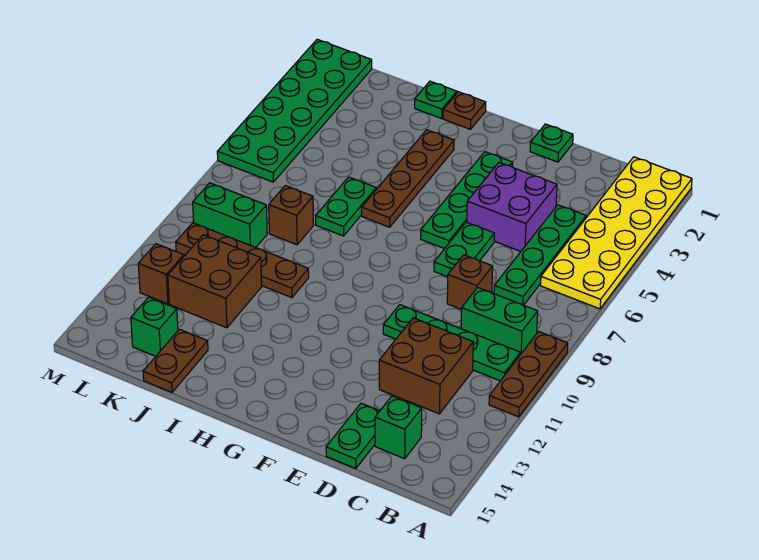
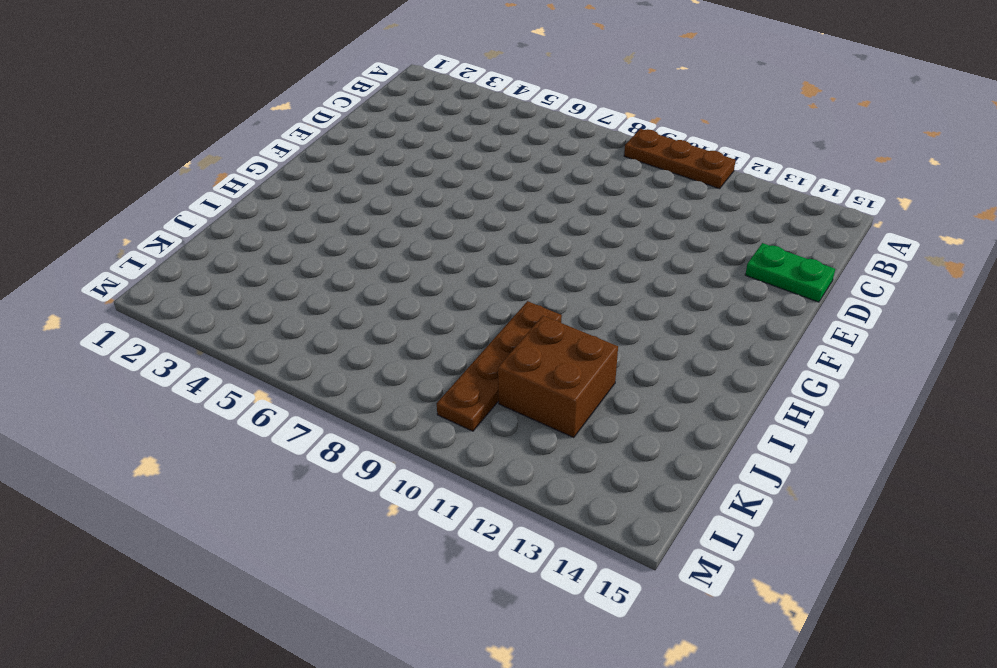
none -> yellow plate A1:B6 level 1
none -> green brick B9:C9 level 1
none -> green plate B10:E10 level 1

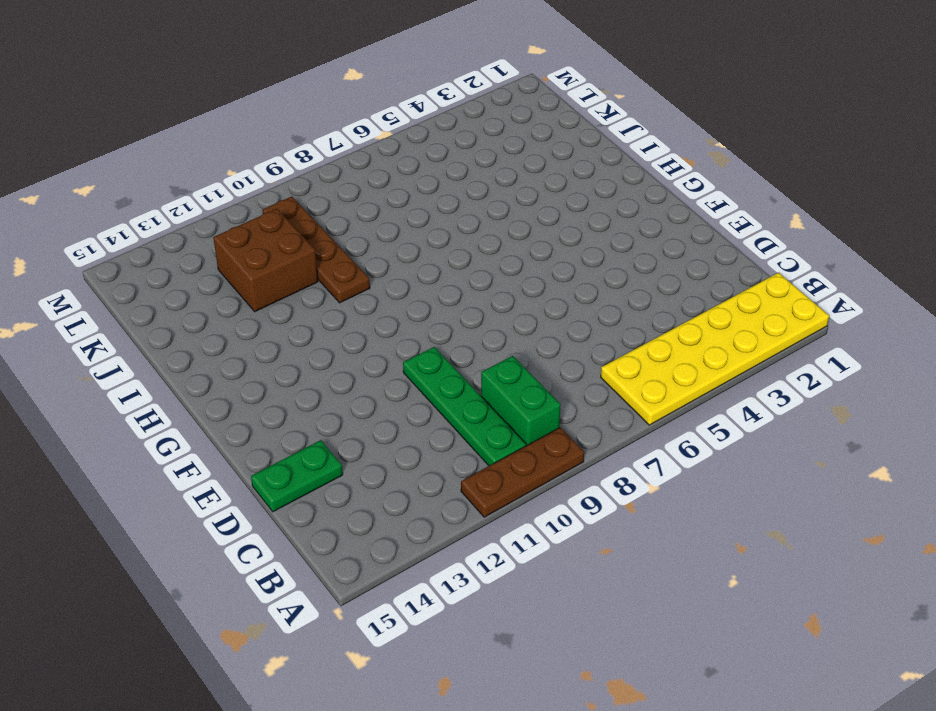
none -> green plate C4:C7 level 1
none -> brown brick C11:D12 level 1
none -> green brick C14 level 1

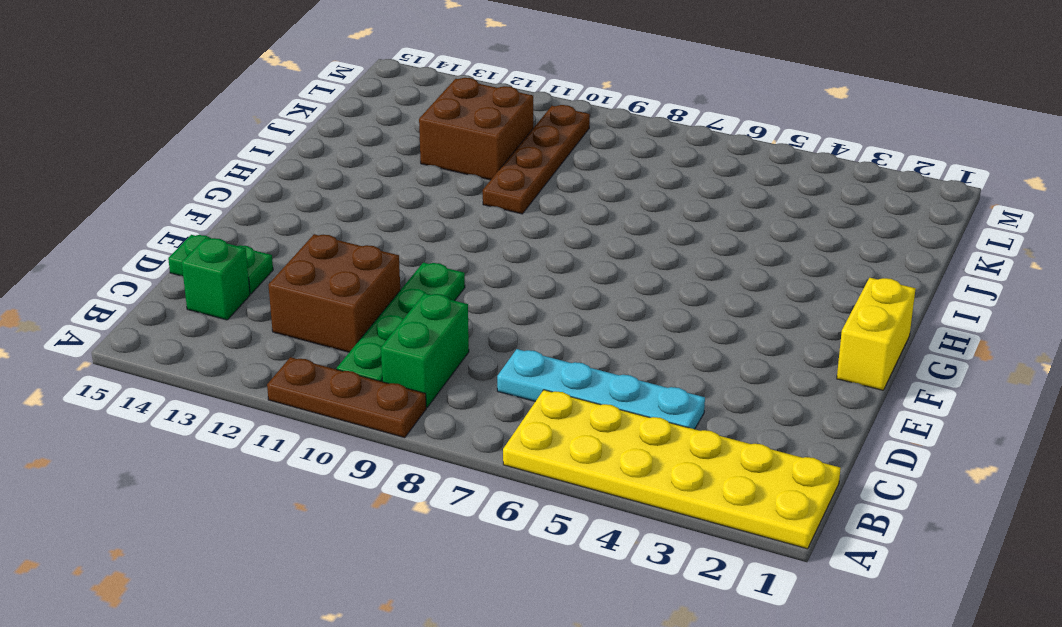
cyan plate C4:C7 level 1 -> green plate C4:C7 level 1
yellow brick F1:G1 level 1 -> none
none -> purple brick D4:E5 level 1
none -> brown brick D8 level 1
none -> green plate E1 level 1

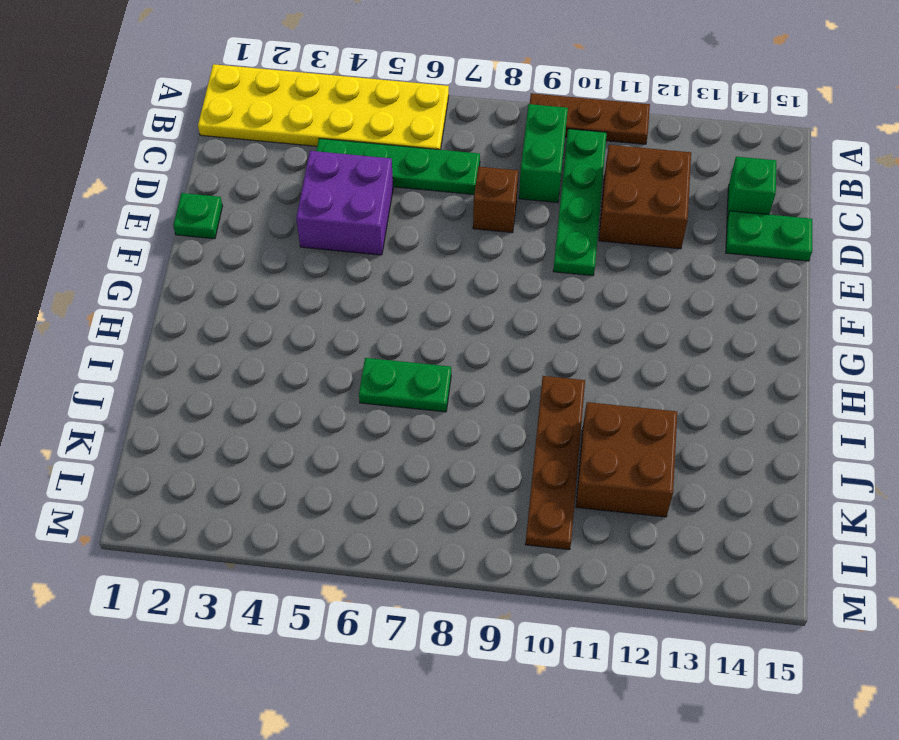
none -> green plate E6:E7 level 1
none -> green plate F3:F6 level 1
none -> brown plate H1 level 1

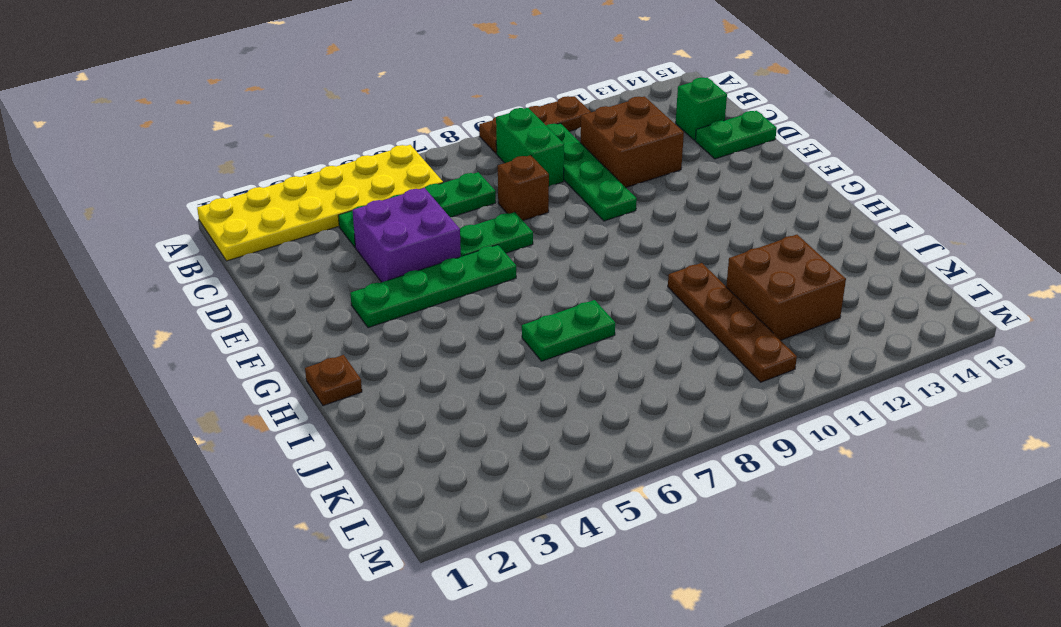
none -> green plate E1 level 1
none -> brown plate H3:H6 level 1
none -> green plate I1 level 1

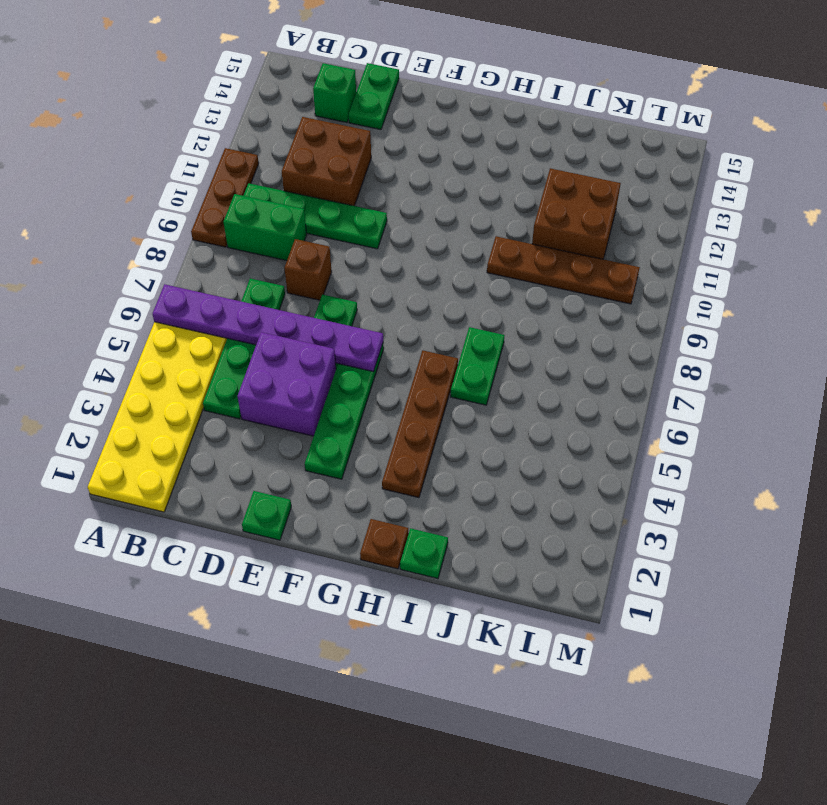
purple plate A6:F6 level 2 -> none
none -> brown brick J8 level 1
none -> brown plate J14:J15 level 1
none -> green brick K9:L9 level 1

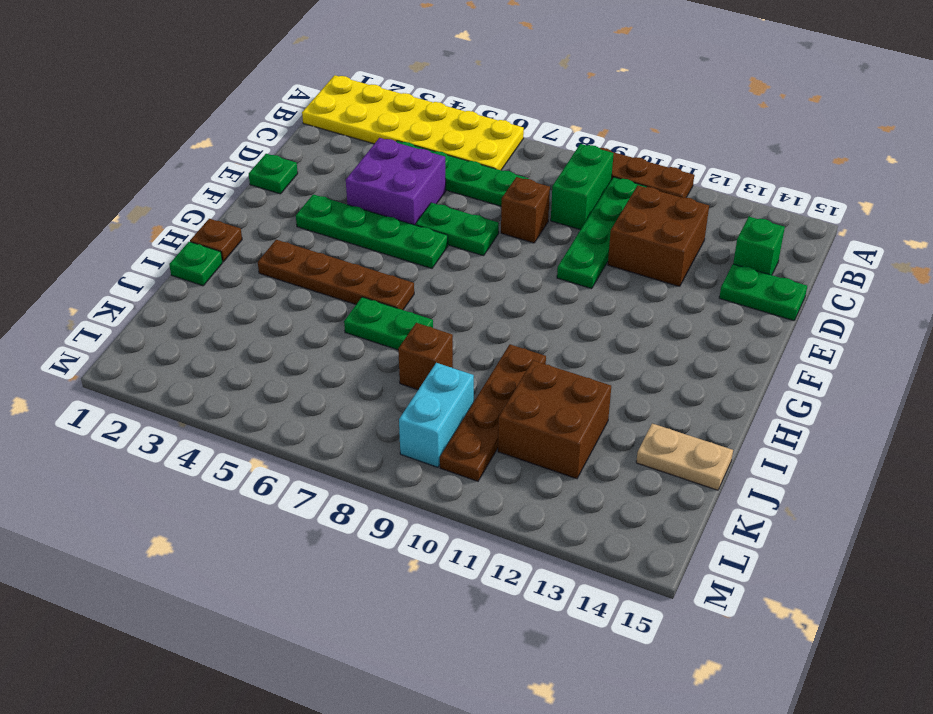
tan plate J14:J15 level 1 -> brown plate J14:J15 level 1
cyan brick K9:L9 level 1 -> green brick K9:L9 level 1
none -> green brick K14 level 1
none -> green plate L1:M6 level 1
none -> brown brick L12 level 1

